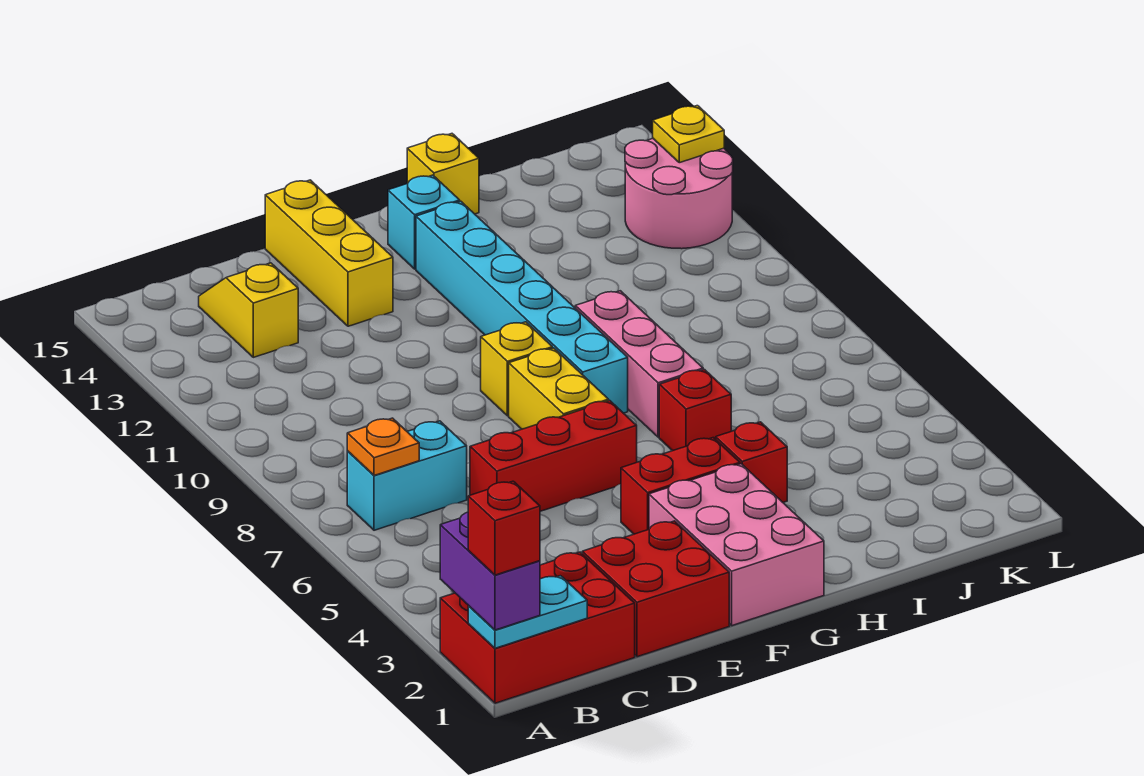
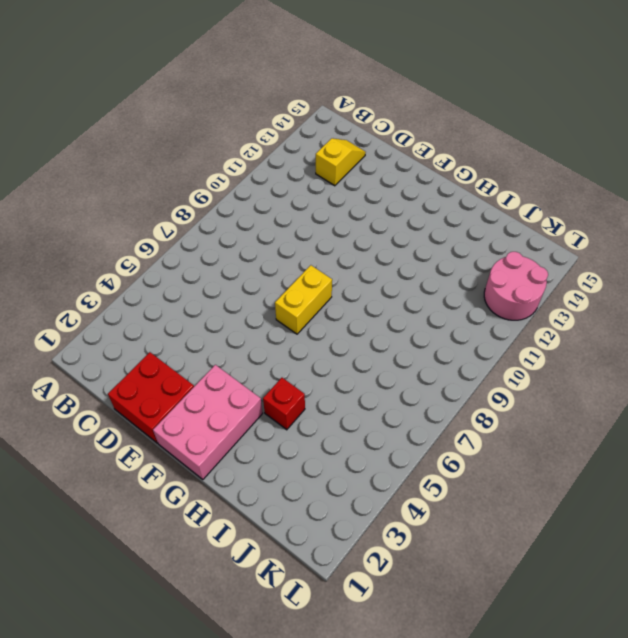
none -> red brick A1:C2 level 1
none -> cyan brick B7:C7 level 1
none -> red brick D6:F6 level 1

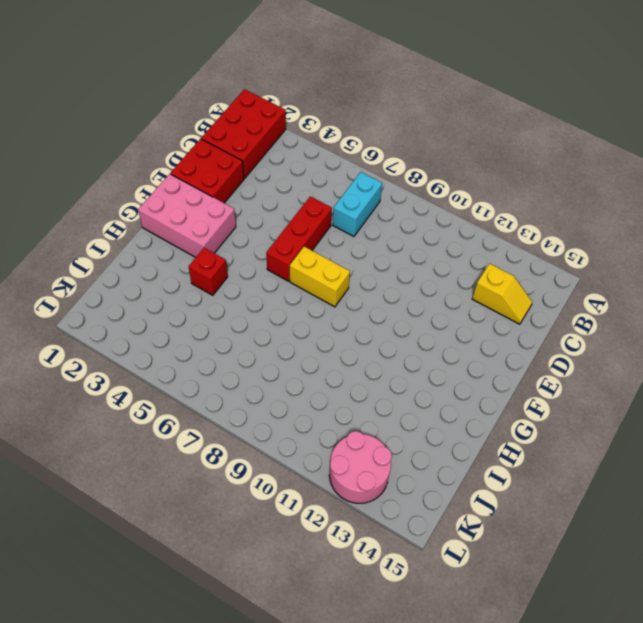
none -> yellow brick E13:E15 level 1
none -> red brick F4:G4 level 1
none -> yellow brick F9 level 1

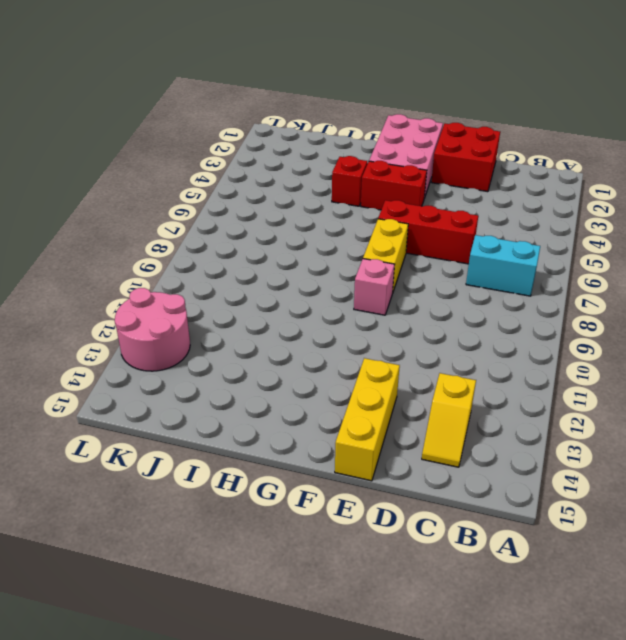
pink brick F9 level 1 -> yellow brick F9 level 1
none -> red brick A1:C2 level 1
none -> cyan brick G8:G13 level 1
none -> cyan brick G14 level 1

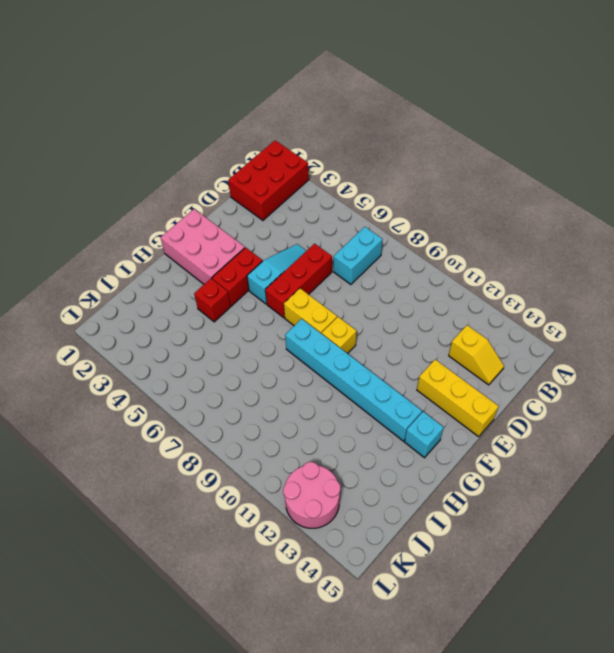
cyan slope D5:F5 level 1 top F -> none
none -> red brick D1:E2 level 1
none -> red brick H6 level 1
none -> pink brick H7:H9 level 1

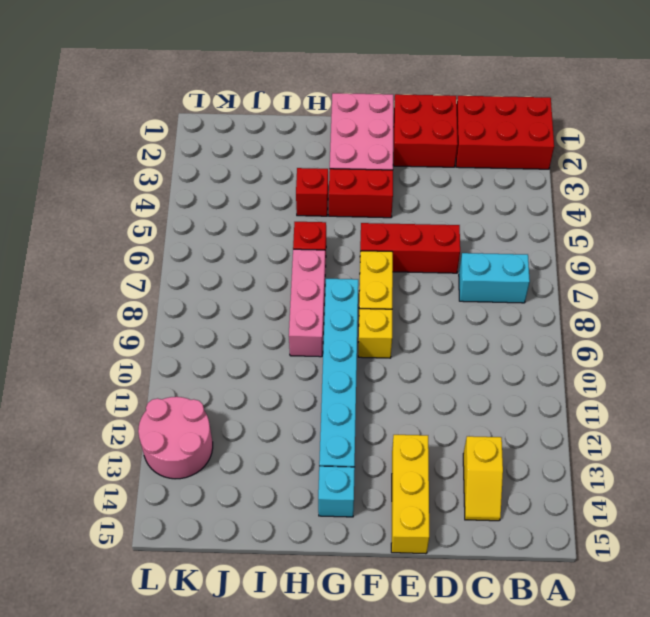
none -> yellow brick H15 level 1
none -> cyan plate A1:B1 level 2
none -> orange plate B7 level 2

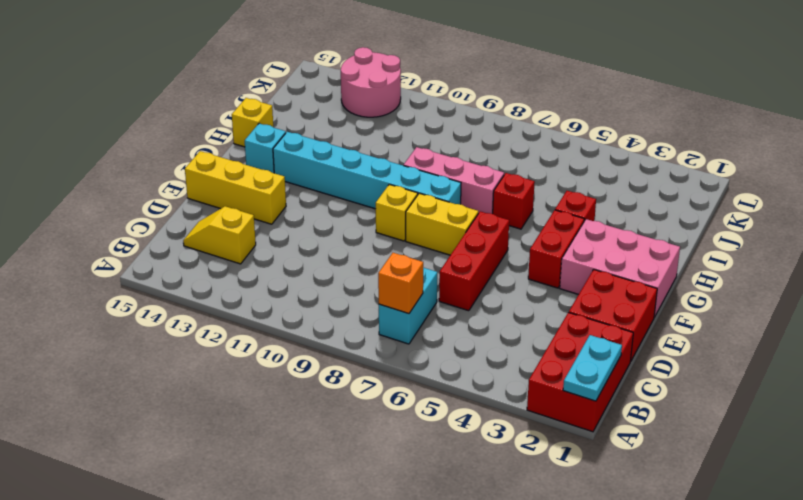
orange brick B7 level 2 -> orange plate B7 level 2
none -> yellow plate L13 level 2
none -> purple brick A1:A2 level 3
none -> red brick A1 level 4

